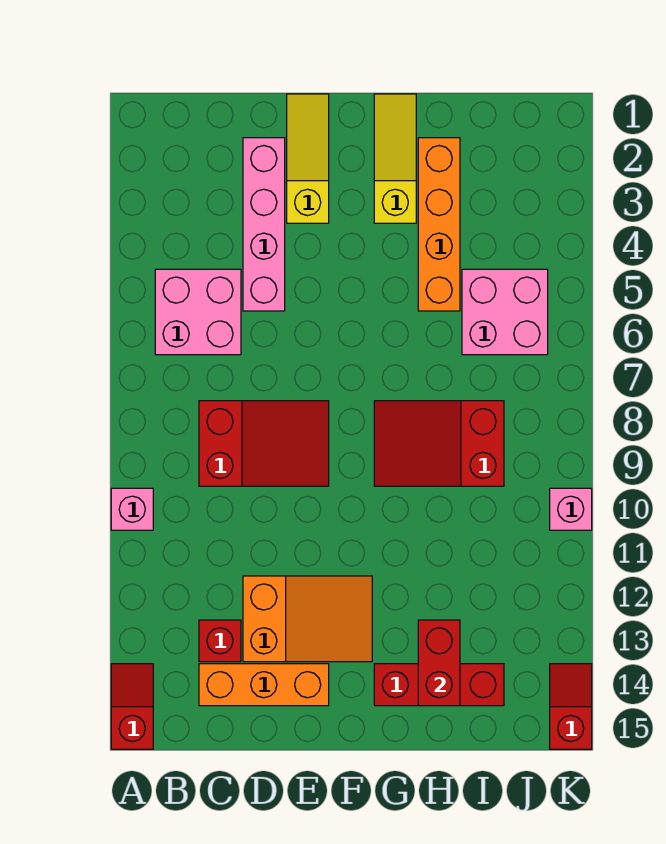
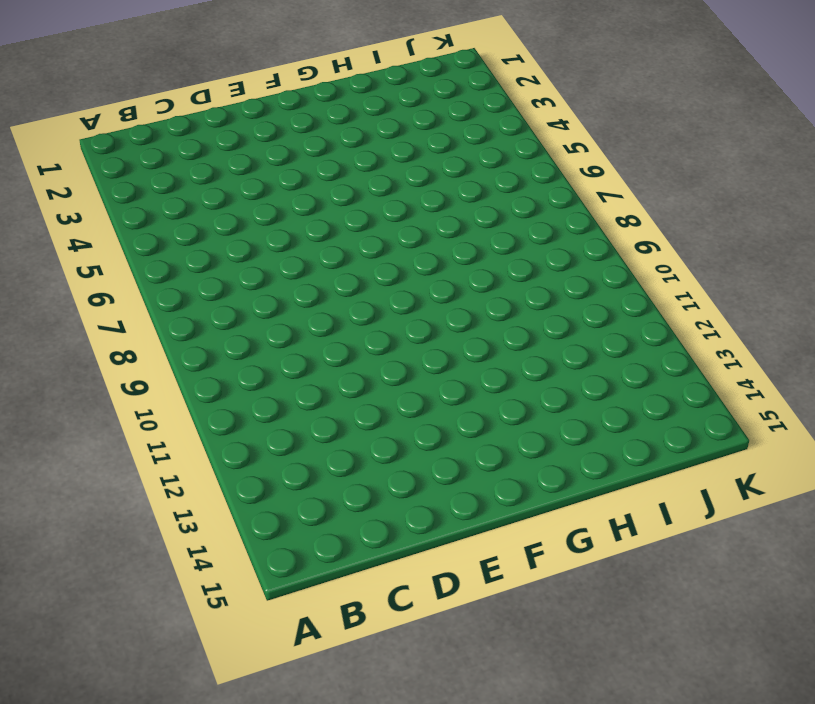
none -> pink brick A10 level 1
none -> red slope A14:A15 level 1 top 15
none -> pink brick B5:C6 level 1

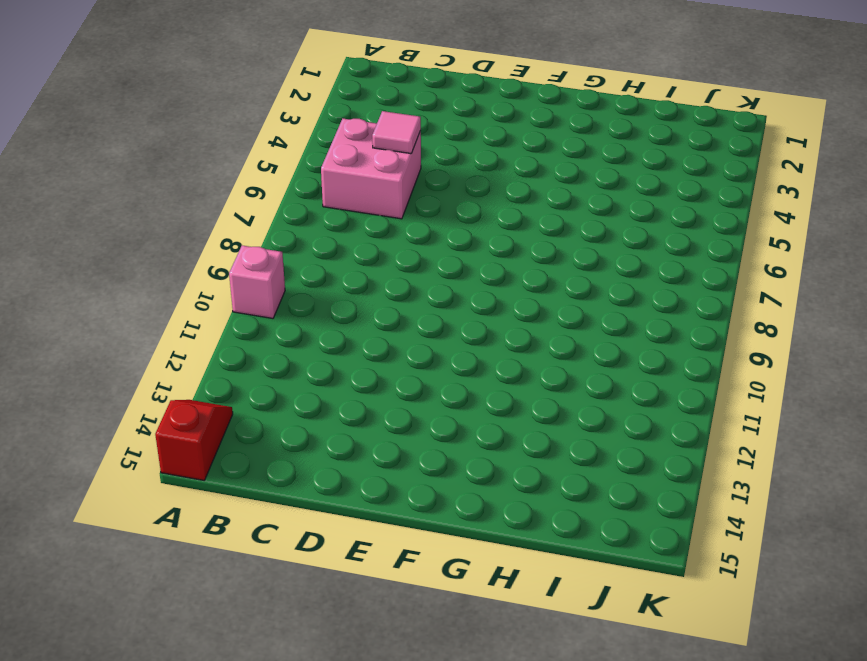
pink tile C5 level 2 -> none
none -> red slope C8:E9 level 1 top C
none -> red brick C13 level 1
none -> orange brick C14:E14 level 1

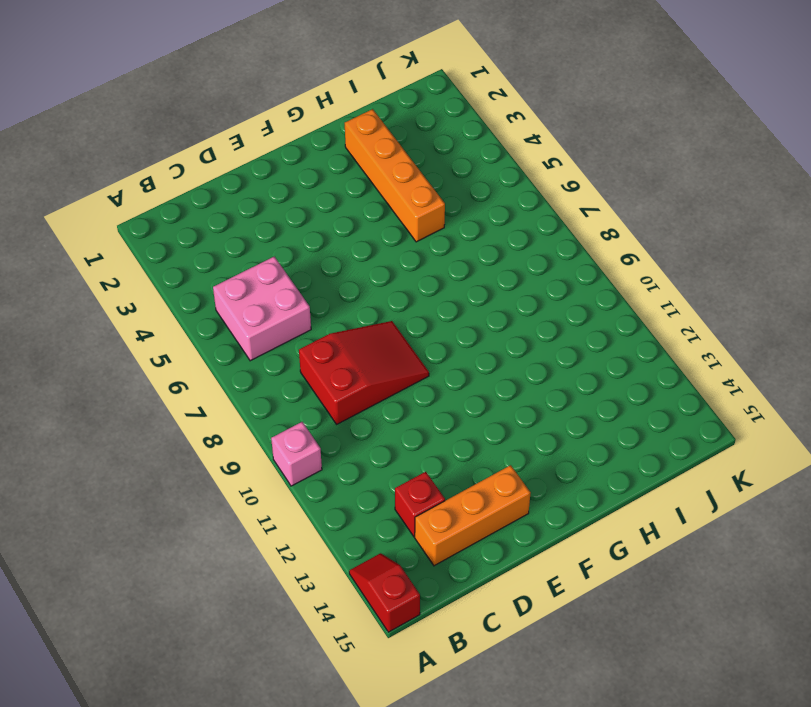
none -> pink brick D2:D5 level 1
none -> orange slope D12:F13 level 1 top D
none -> yellow slope E1:E3 level 1 top 3

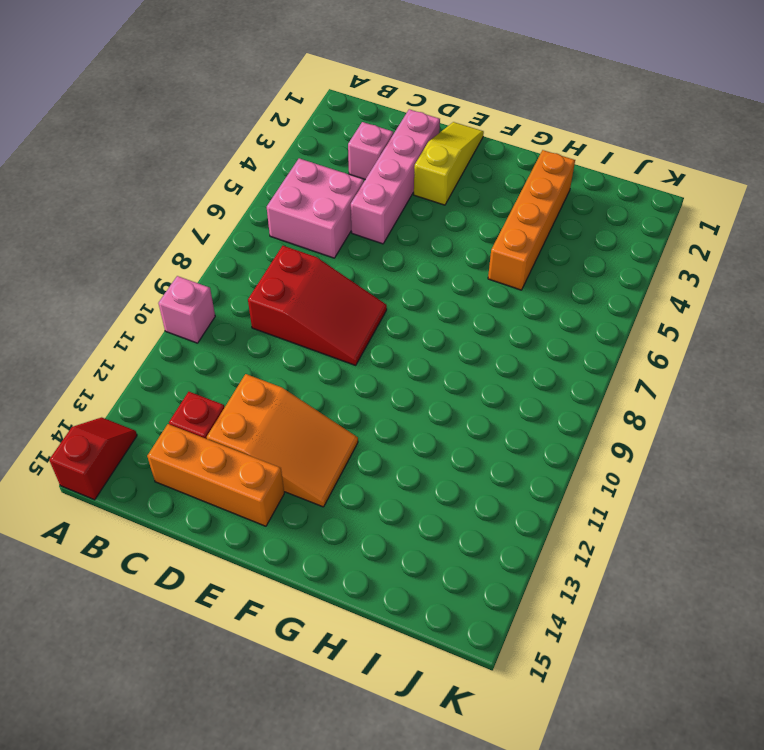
pink brick C3 level 1 -> pink brick K10 level 1
none -> yellow slope G1:G3 level 1 top 3
none -> red slope G8:I9 level 1 top I
none -> red brick G14:I14 level 1

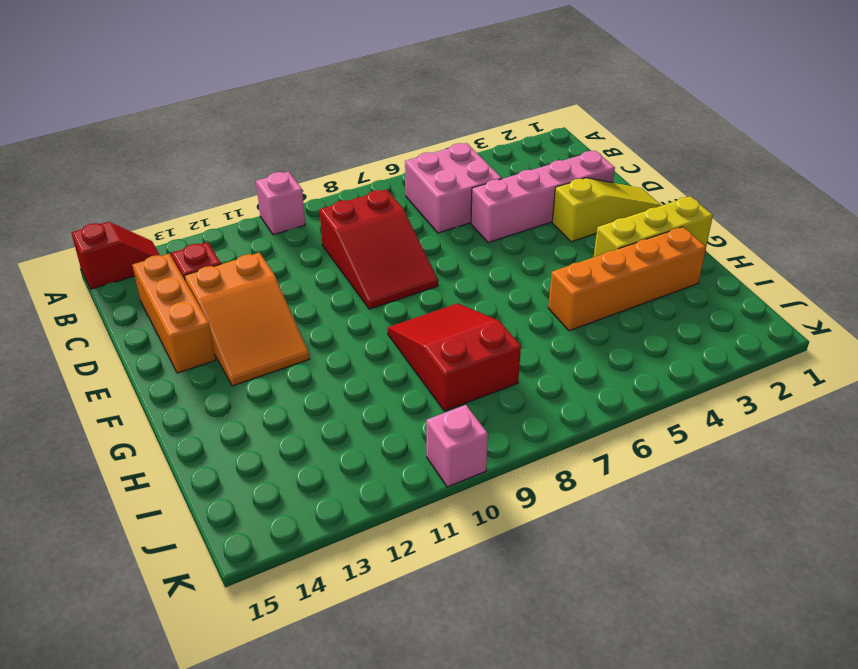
yellow brick G1:G3 level 1 -> yellow slope G1:G3 level 1 top 3
none -> red brick G14:I14 level 1
none -> pink brick I5:J6 level 1
none -> red slope K14:K15 level 1 top 15

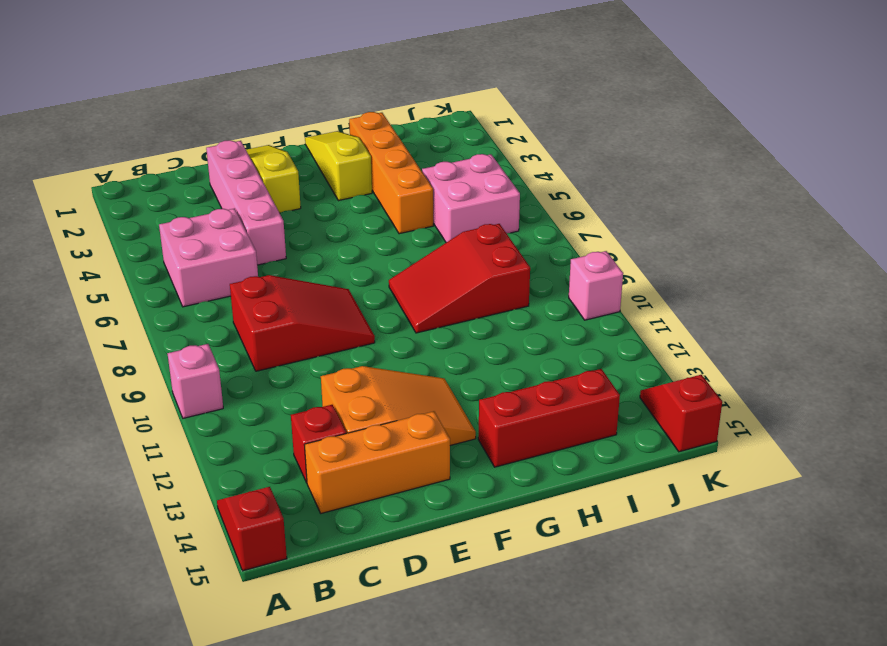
none -> red brick H13:H14 level 2

